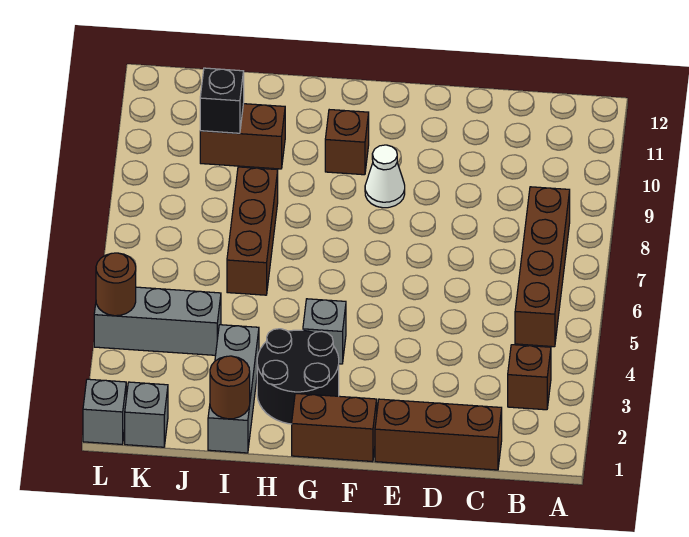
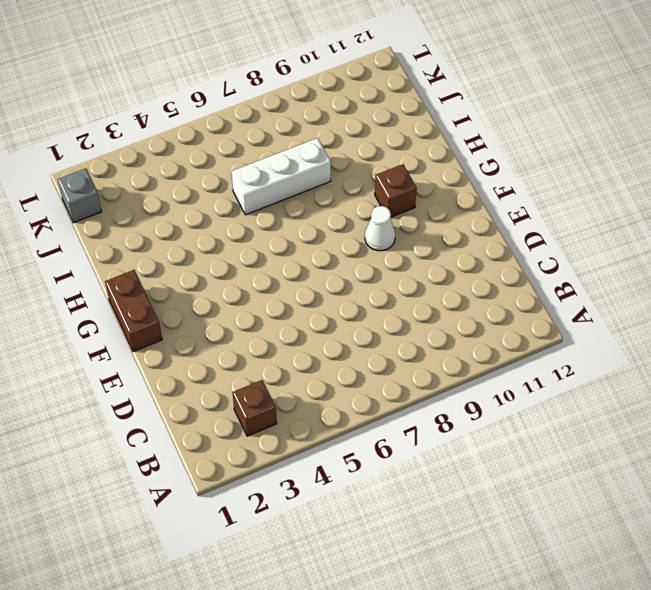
white brick I6:I8 level 1 -> brown brick I6:I8 level 1
none -> brown brick B5:B8 level 1
none -> brown brick C1:E1 level 1
none -> black round brick G2:H3 level 1

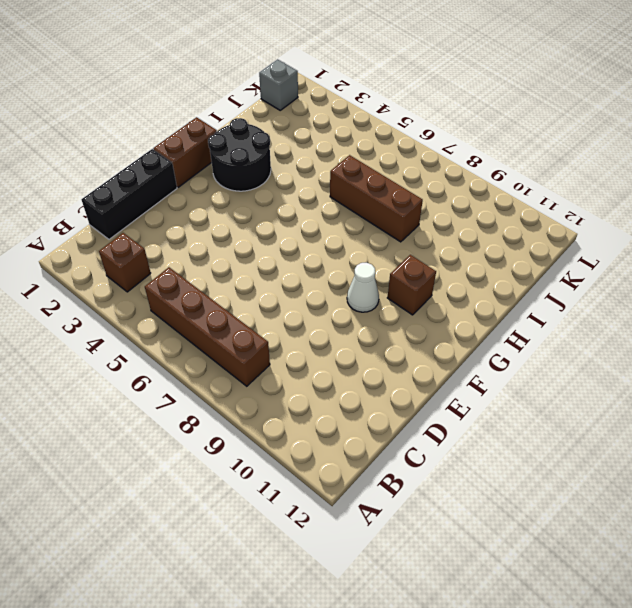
black brick C1:E1 level 1 -> brown brick C1:E1 level 1
none -> grey brick G4 level 1
none -> grey brick I1:I3 level 1
none -> brown brick I10:J10 level 1

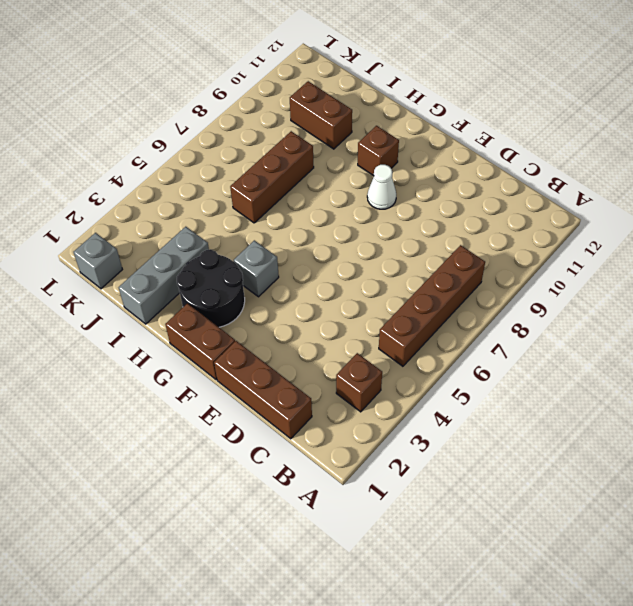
none -> grey brick J4:L4 level 1
none -> grey brick L1 level 1
none -> brown round brick I1 level 2

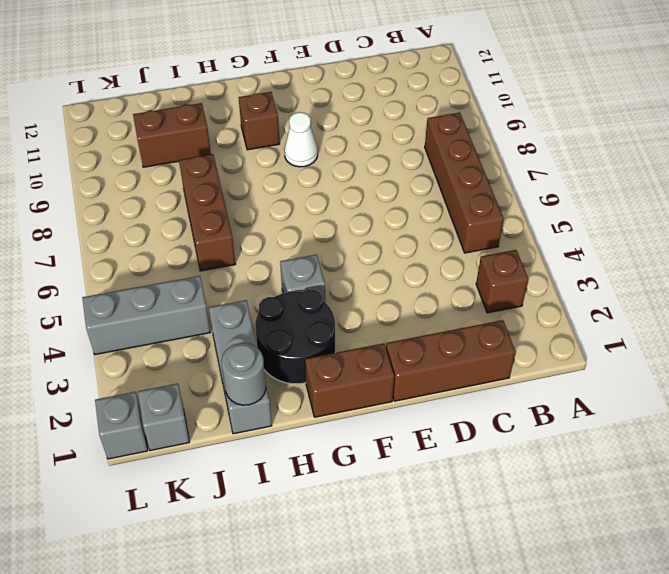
grey round brick I1 level 2 -> brown round brick I1 level 2
none -> black brick J10 level 2
none -> brown round brick L4 level 2

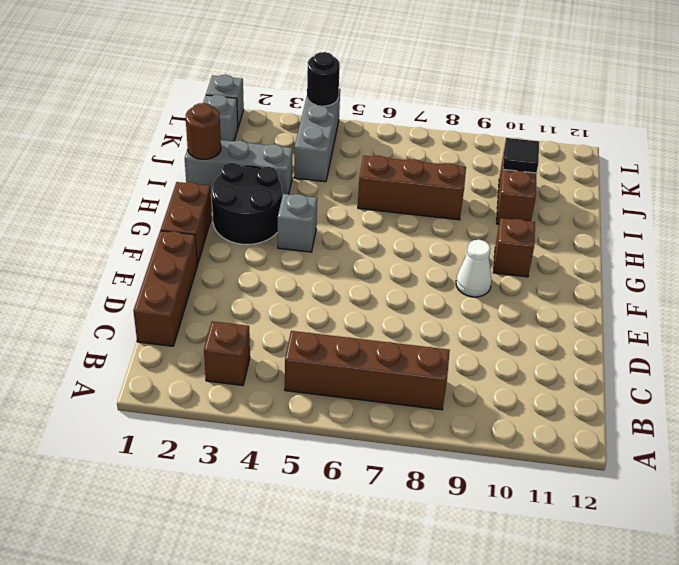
black tile J10 level 2 -> black brick J10 level 2
black round brick L4 level 2 -> brown round brick L4 level 2

